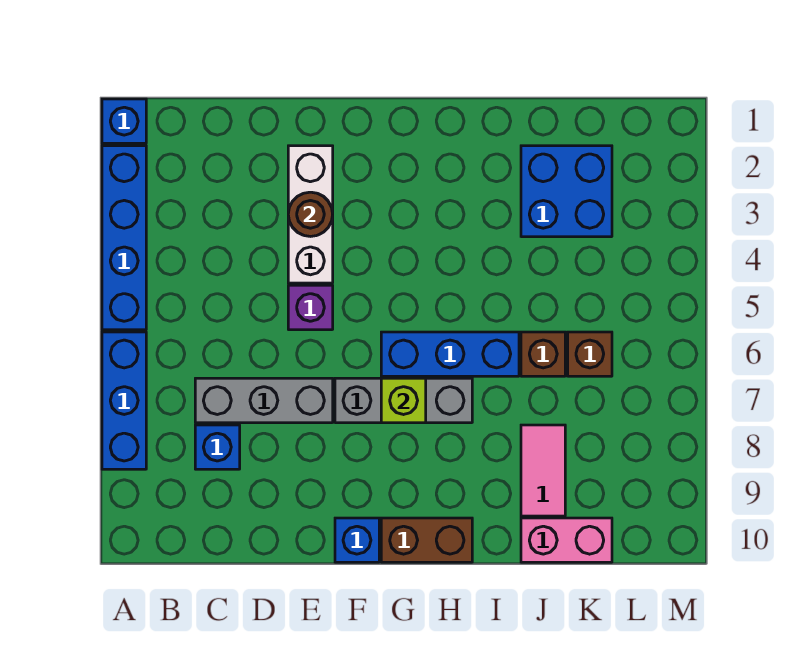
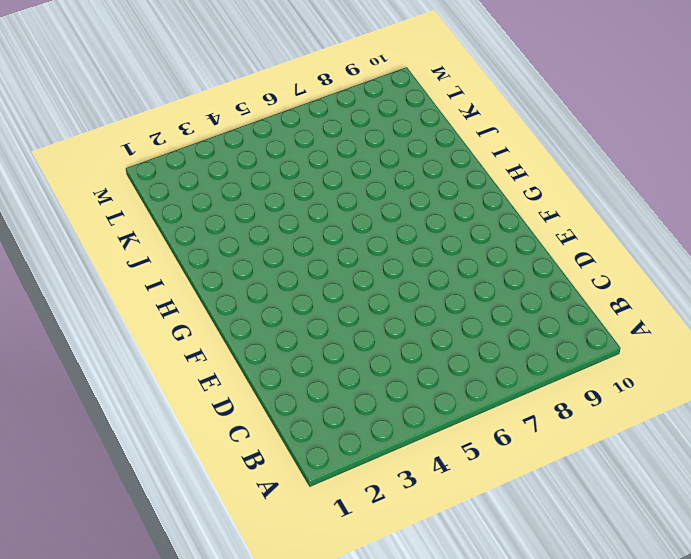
none -> blue brick A1 level 1
none -> blue brick A2:A5 level 1
none -> blue brick A6:A8 level 1

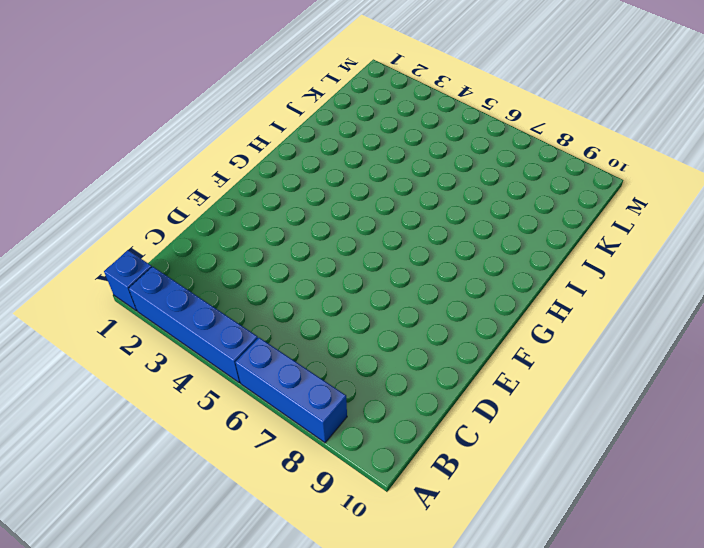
none -> grey brick C7:E7 level 1
none -> blue brick C8 level 1
none -> white brick E2:E4 level 1

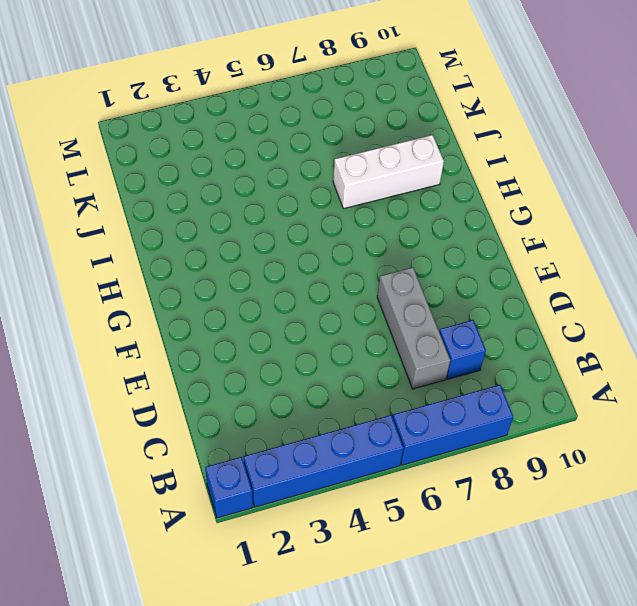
white brick I7:I9 level 1 -> white brick E2:E4 level 1
none -> purple brick E5 level 1
none -> grey brick F7:H7 level 1
none -> blue brick F10 level 1

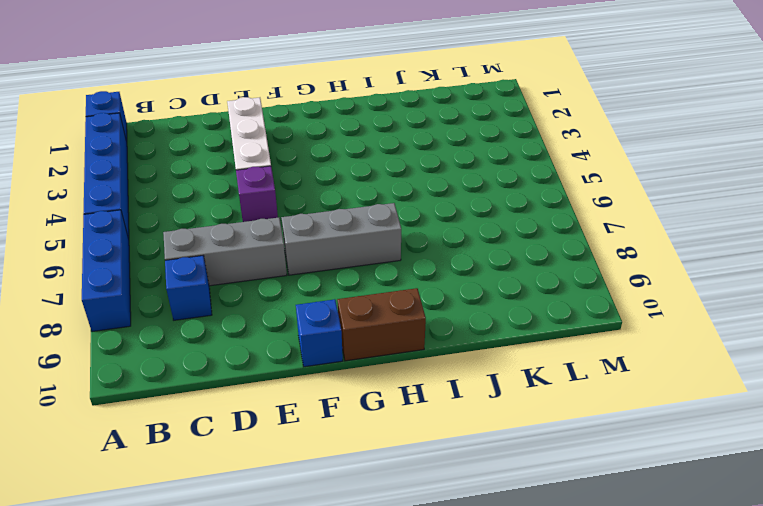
none -> blue brick G6:I6 level 1
none -> blue brick J2:K3 level 1
none -> brown brick J6 level 1

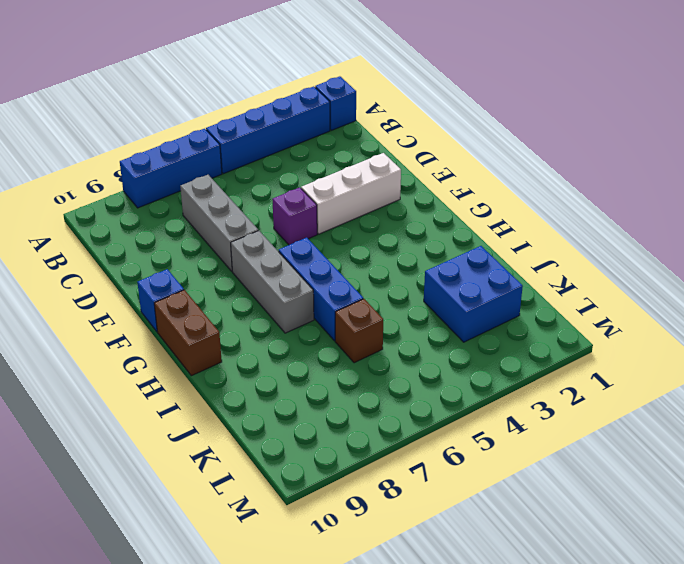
none -> blue brick C8 level 1
none -> pink tile J8:J9 level 1
none -> pink brick J10:K10 level 1

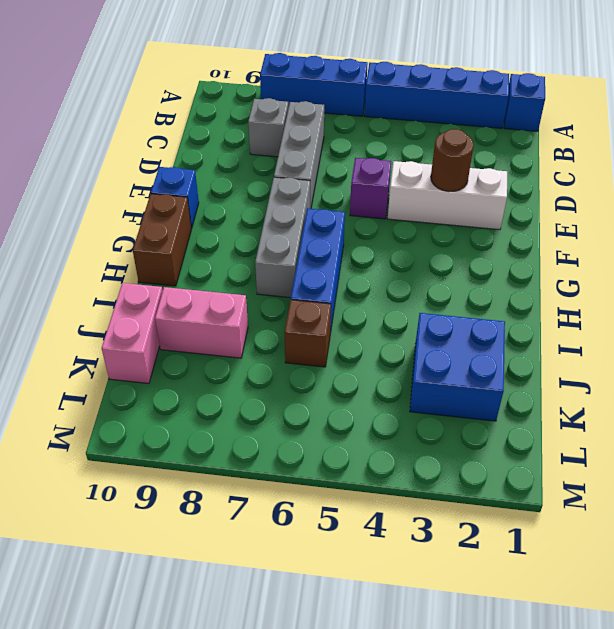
grey brick C8 level 1 -> blue brick C8 level 1
pink brick J8:J9 level 1 -> pink tile J8:J9 level 1
none -> brown brick K6 level 1
none -> lime brick G7 level 2

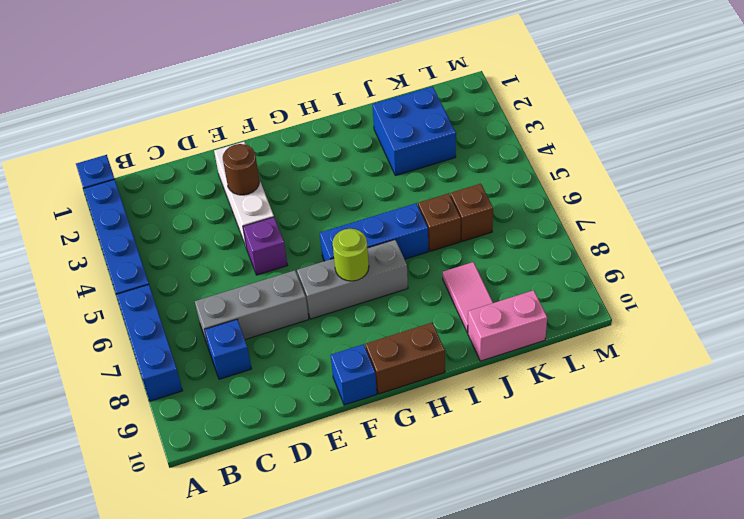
lime round brick G7 level 2 -> lime brick G7 level 2

